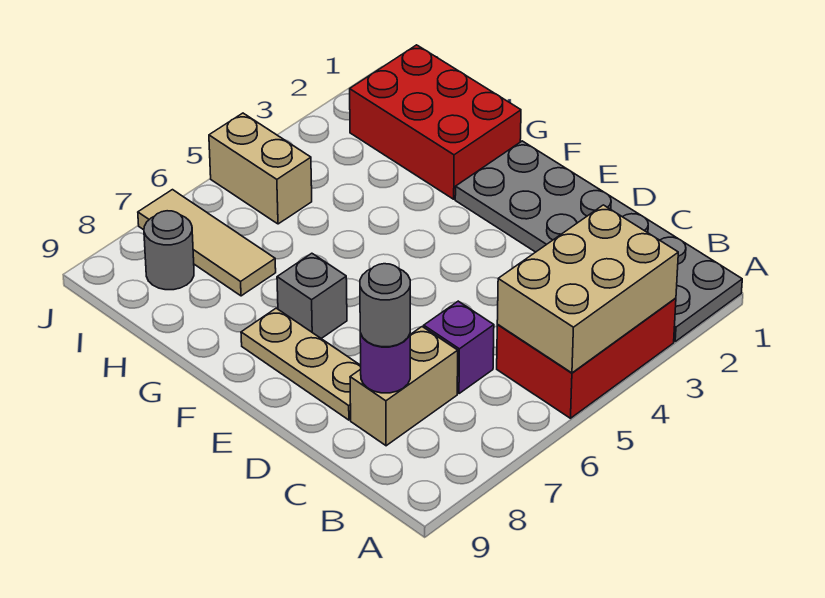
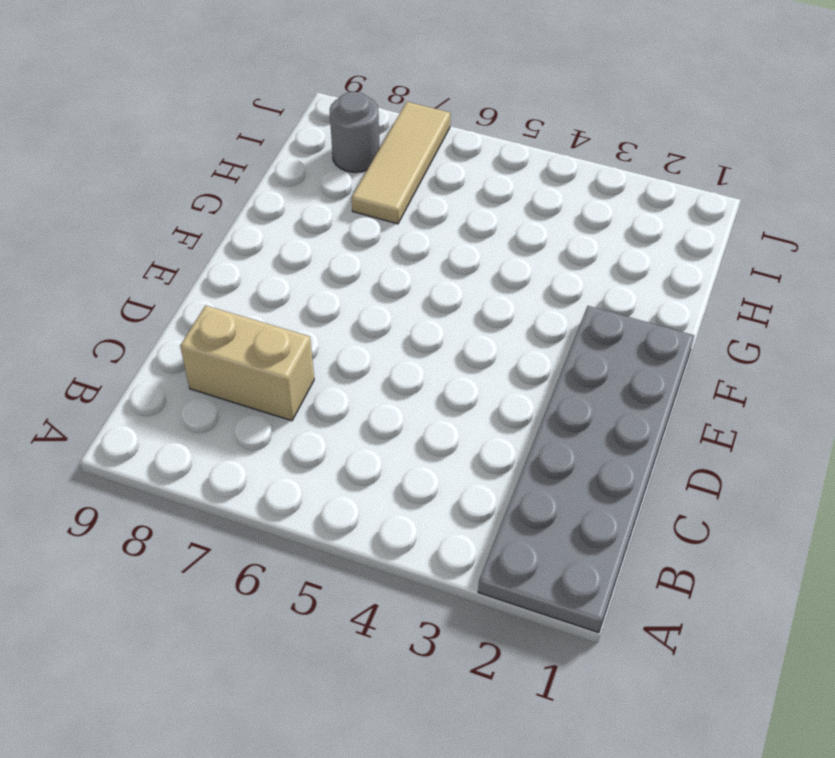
none -> red brick A3:B5 level 1
none -> purple brick C6 level 1
none -> tan plate D8:F8 level 1

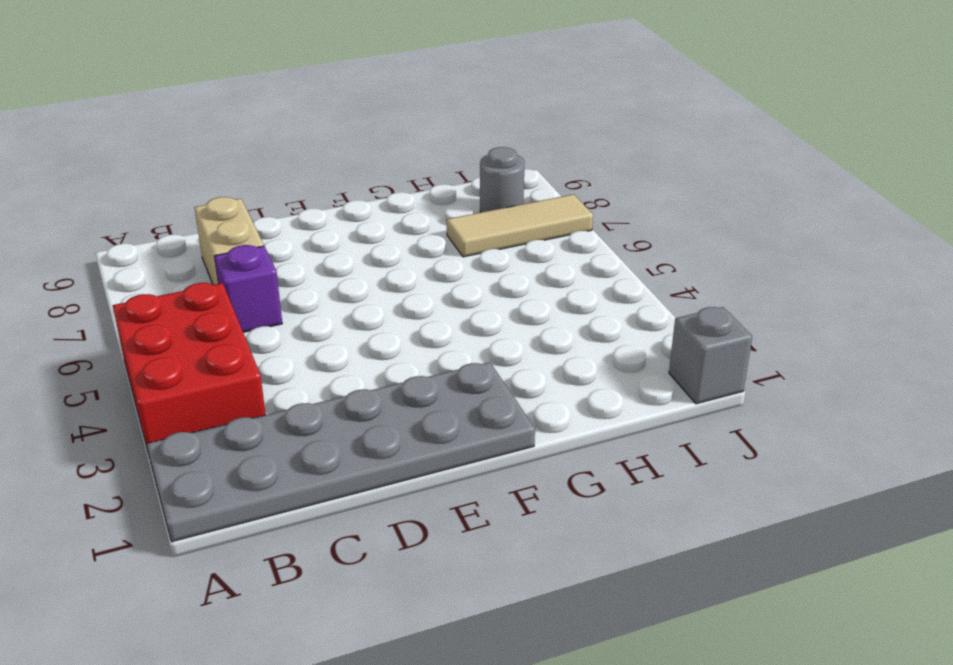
grey brick J1 level 1 -> grey brick F7 level 1
none -> tan plate D8:F8 level 1
none -> red brick G1:I2 level 1
none -> tan brick I5:J5 level 1

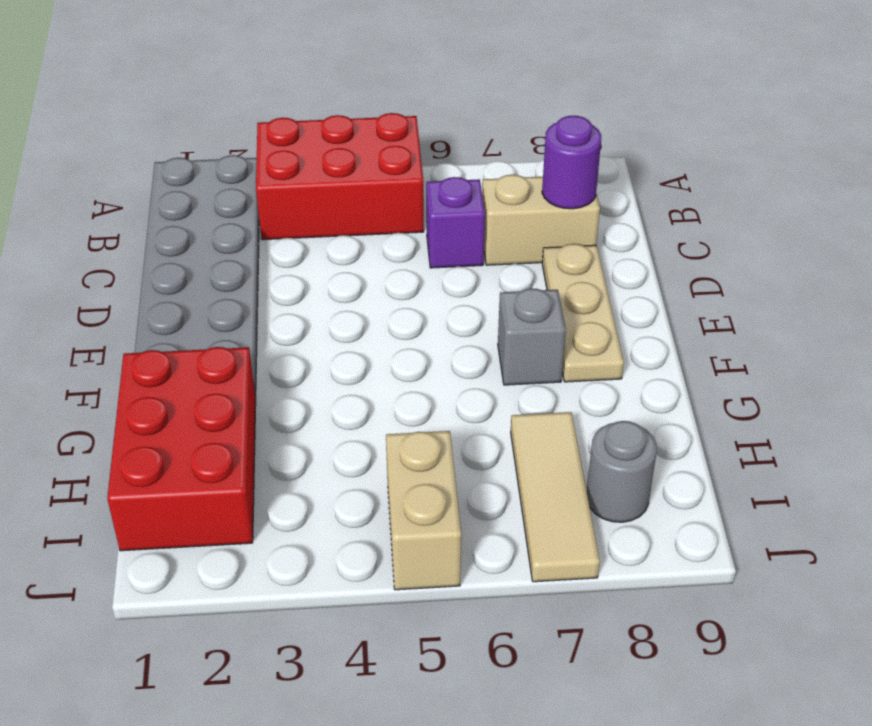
none -> tan brick A3:B5 level 2
none -> grey round brick C8 level 3

